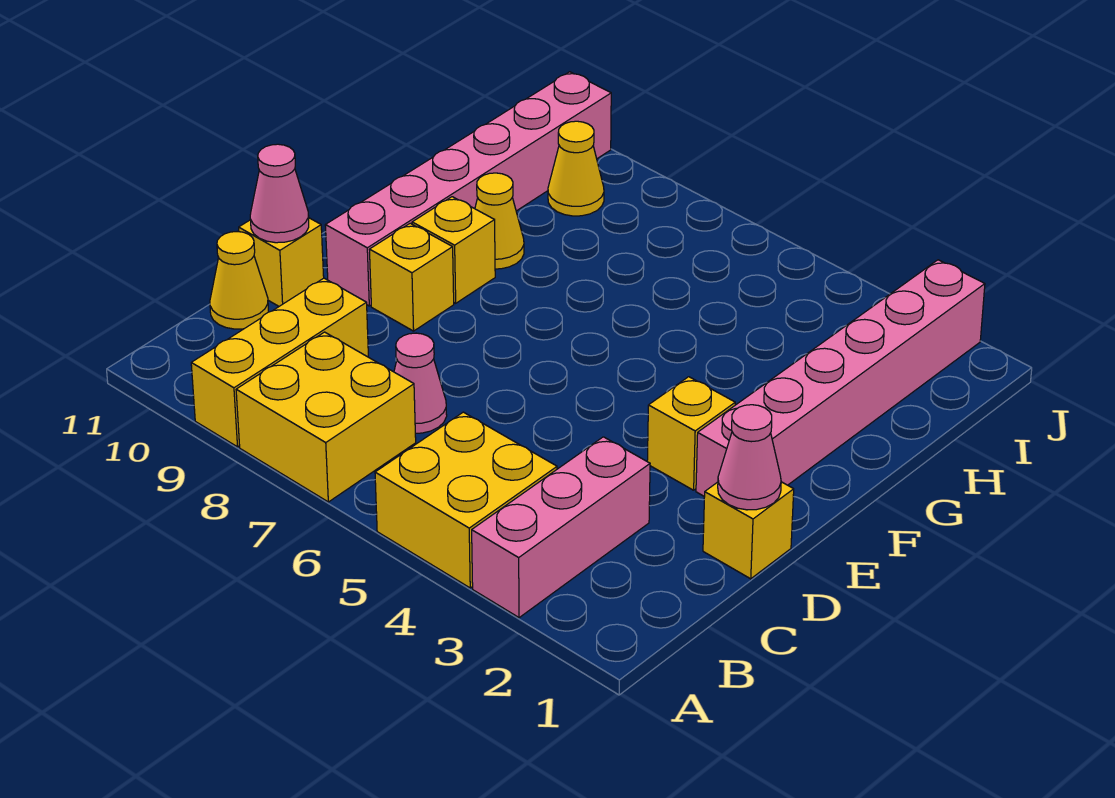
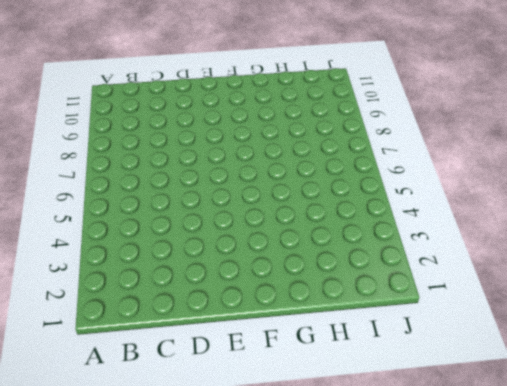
none -> pink brick A3:C3 level 1
none -> yellow brick A4:B5 level 1
none -> yellow brick A7:B8 level 1

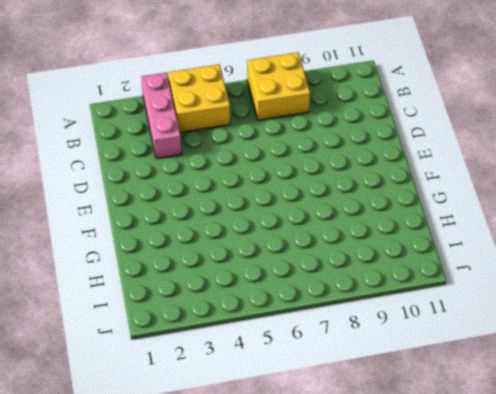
none -> yellow brick A9:C9 level 1
none -> pink cone C7 level 1
none -> yellow cone C11 level 1

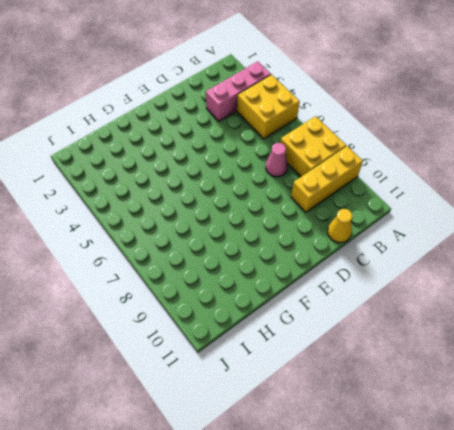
none -> yellow brick D1 level 1
none -> yellow brick D11 level 1
none -> pink brick E2:J2 level 1

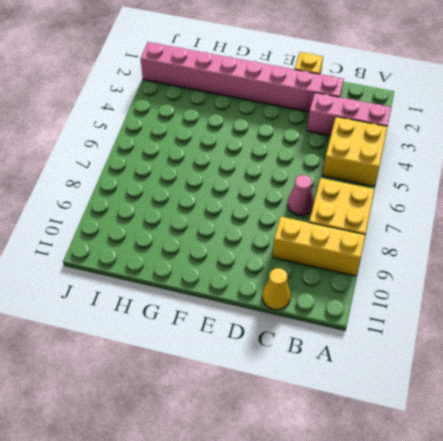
pink brick C2:J2 level 1 -> pink brick E2:J2 level 1
none -> yellow brick D11 level 1
none -> yellow brick E3 level 1
none -> yellow brick E9 level 1

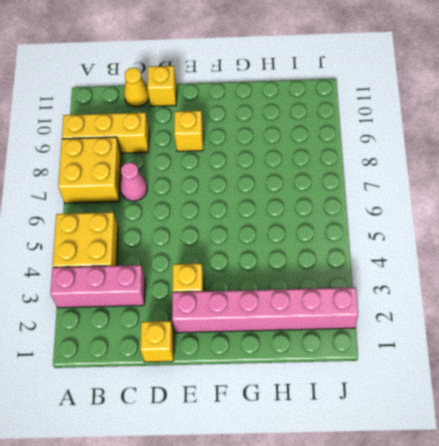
none -> pink brick E10:J10 level 1
none -> yellow brick F9 level 1
none -> yellow cone G9 level 1

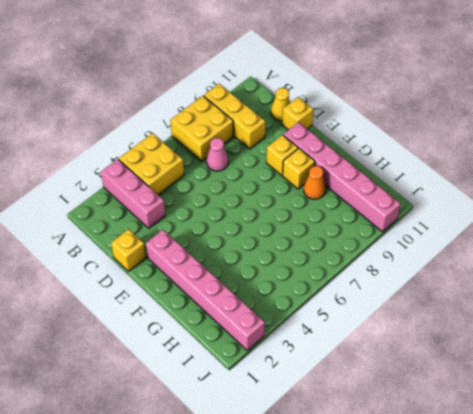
orange cone G9 level 1 -> yellow cone G9 level 1
none -> yellow brick E3 level 1
none -> yellow cone I9 level 1
none -> pink cone D1 level 2

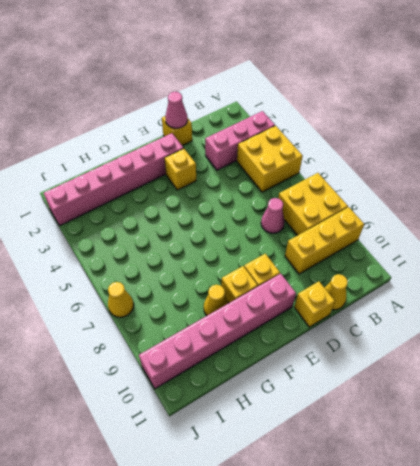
yellow cone J7 level 1 -> yellow cone I9 level 1
none -> pink cone D11 level 2

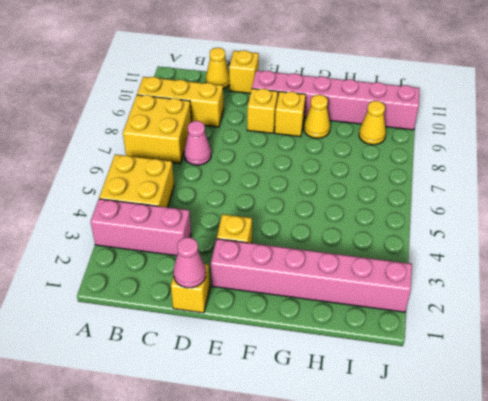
none -> pink cone D11 level 2

